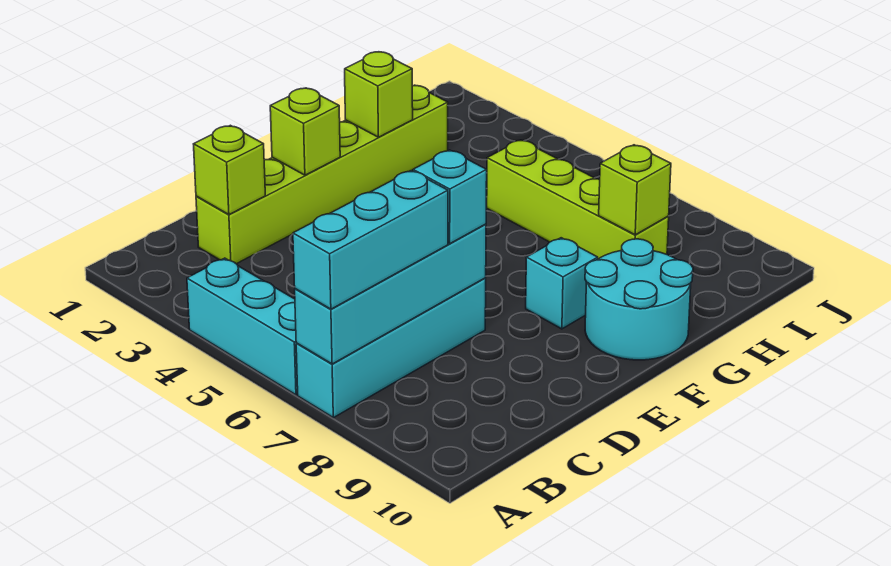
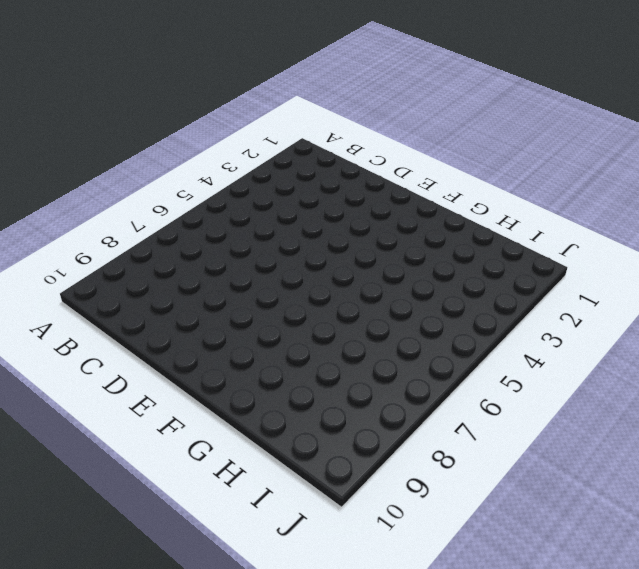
none -> cyan brick A4:A6 level 1
none -> cyan brick A7:D7 level 1
none -> lime brick C2:H2 level 1

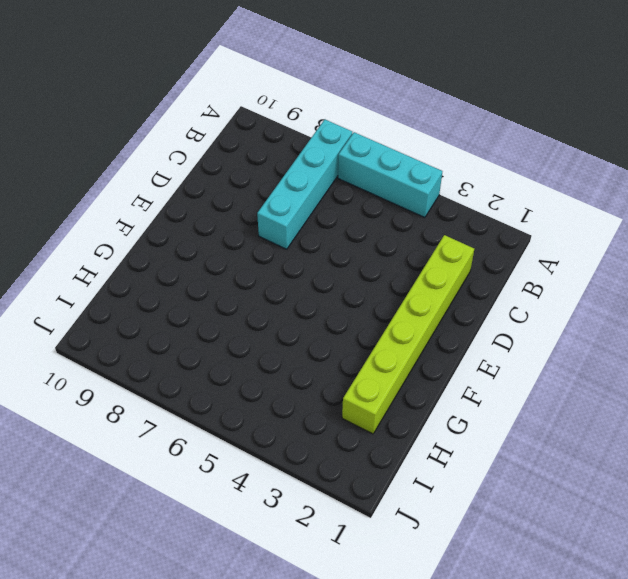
none -> cyan brick F8 level 1
none -> cyan round brick F9:G10 level 1
none -> lime brick H5:H8 level 1

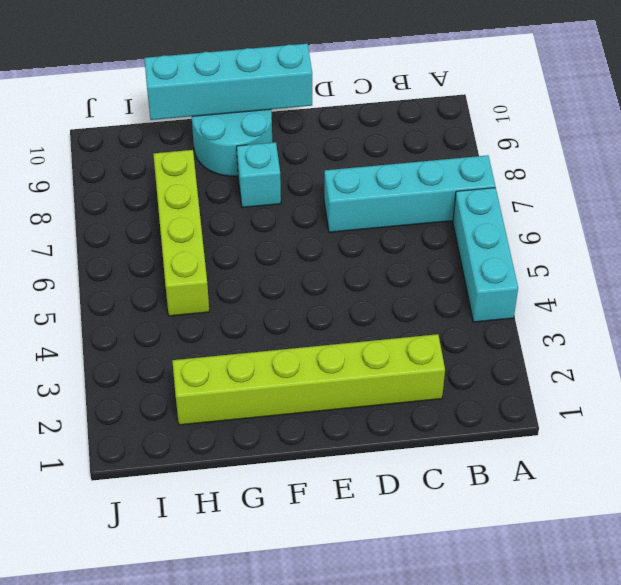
cyan brick E10:H10 level 2 -> cyan brick A7:D7 level 2
none -> lime brick C2 level 2
none -> lime brick E2 level 2
none -> lime brick G2 level 2

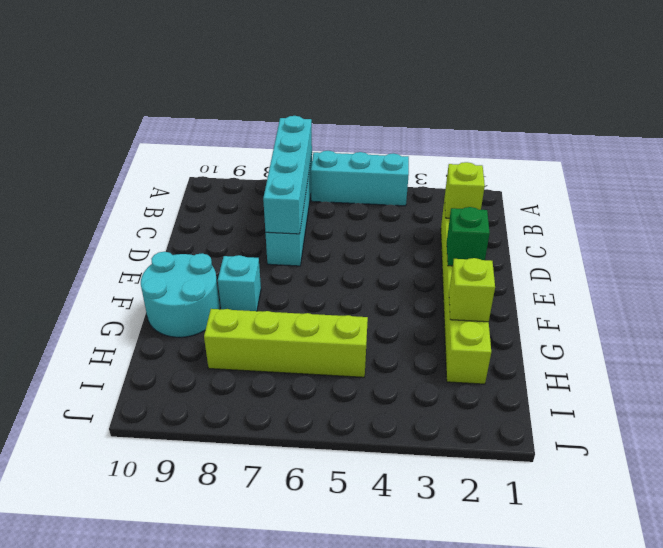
green brick E2 level 2 -> lime brick E2 level 2
none -> lime brick H8 level 2
none -> cyan brick A7:C7 level 3
none -> cyan brick D7 level 3

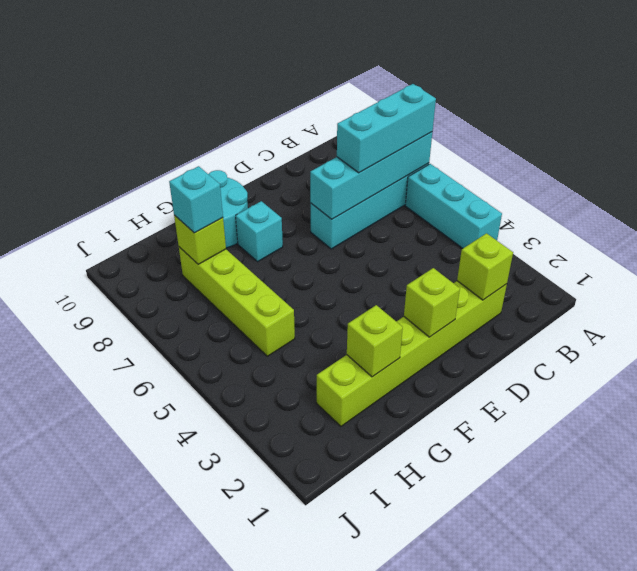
cyan brick H8 level 3 -> cyan brick D7 level 3

